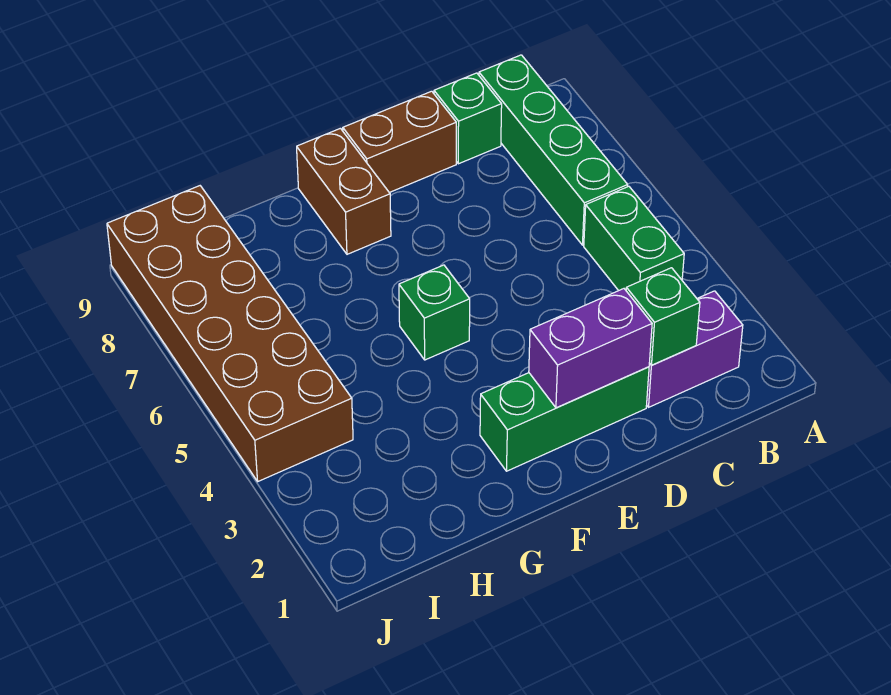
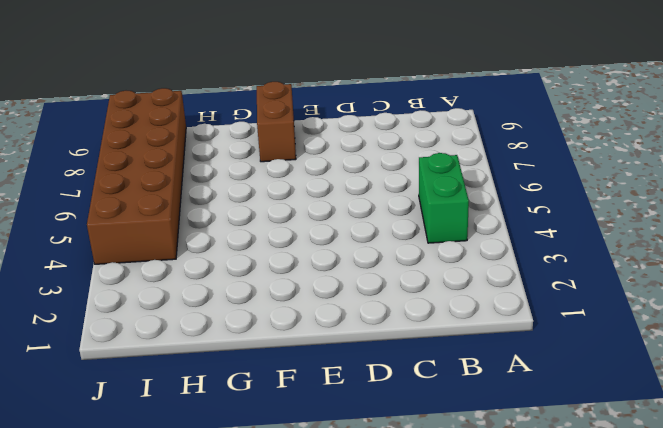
none -> purple brick B2:C2 level 1
none -> green brick B6:B9 level 1

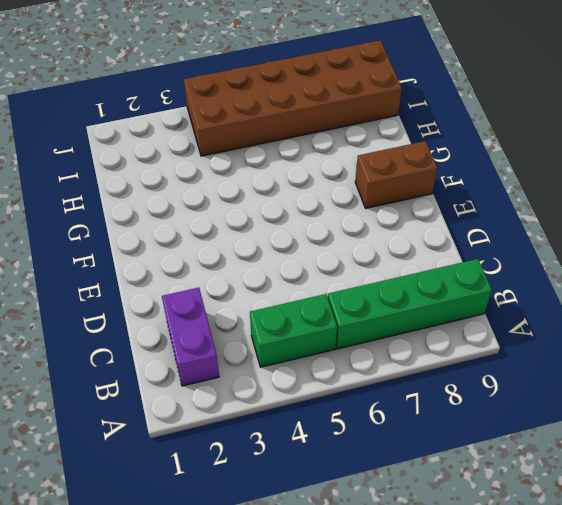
none -> green brick C9 level 1
none -> green brick D2:F2 level 1

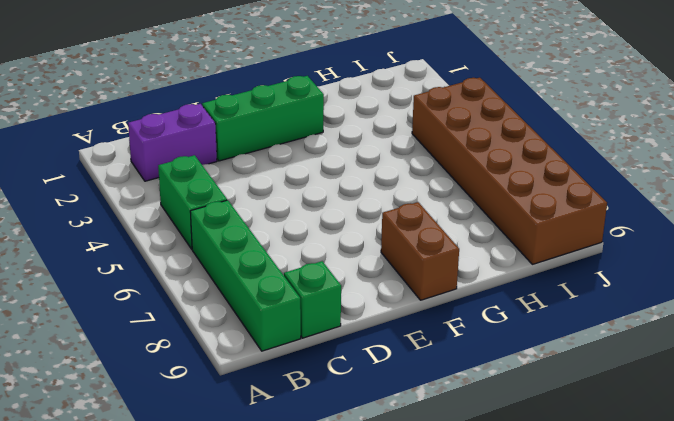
none -> brown brick D9:E9 level 1
none -> green brick F5 level 1

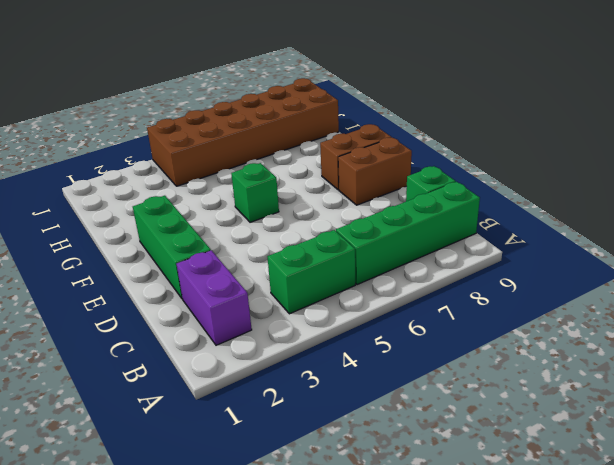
brown brick E8:E9 level 1 -> brown brick D9:E9 level 1
none -> green brick C2 level 2
none -> purple brick D2:E2 level 2

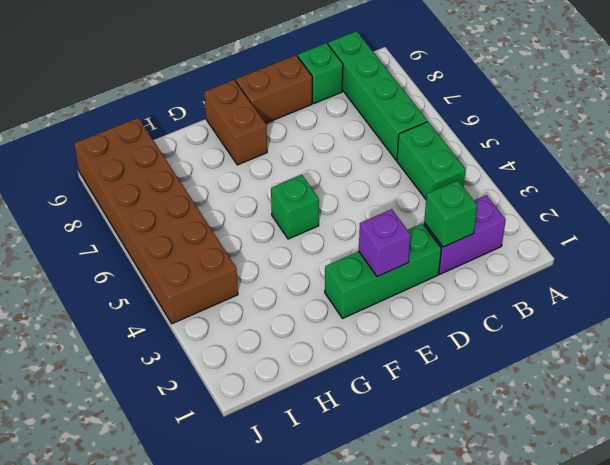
purple brick E2 level 2 -> purple brick D2:E2 level 2

